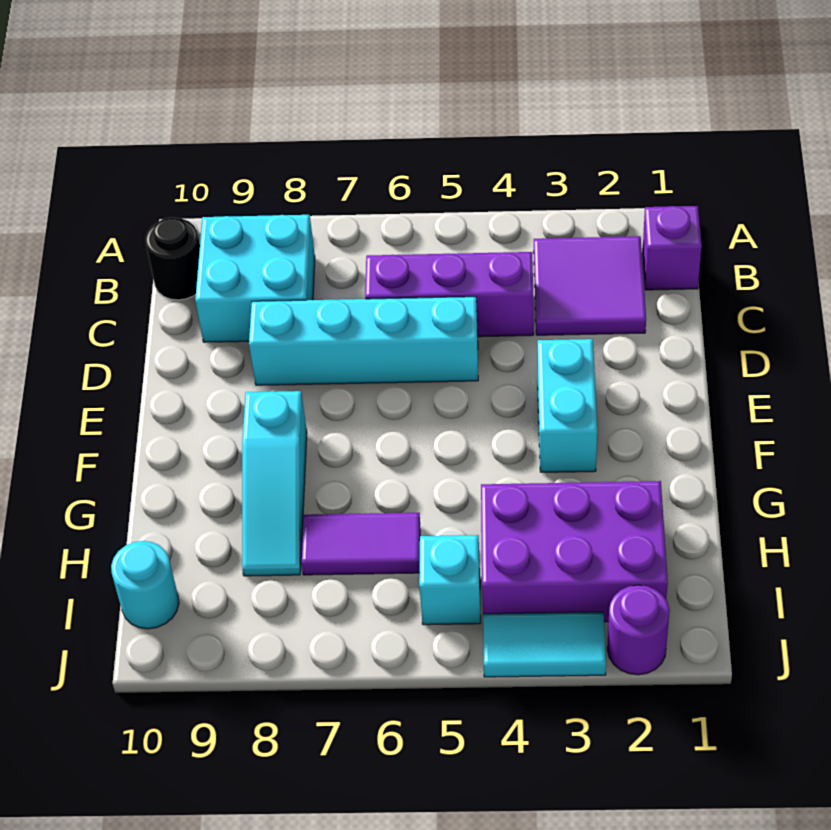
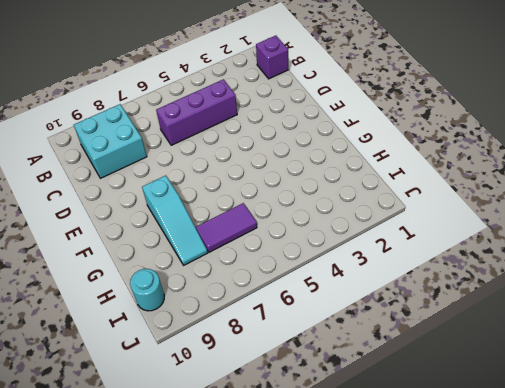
none -> purple tile B2:C3 level 1
none -> black round brick B10 level 1
none -> cyan brick D5:D8 level 1

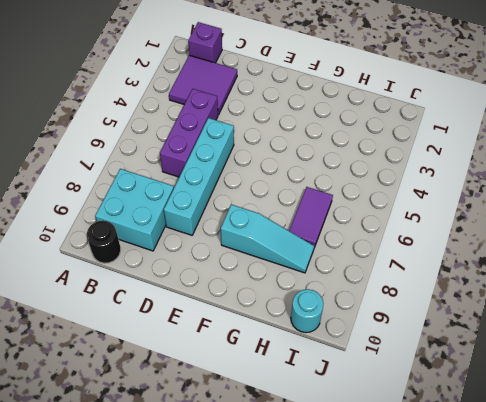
none -> cyan brick E3:F3 level 1
none -> purple brick H2:I4 level 1
none -> cyan brick I5 level 1

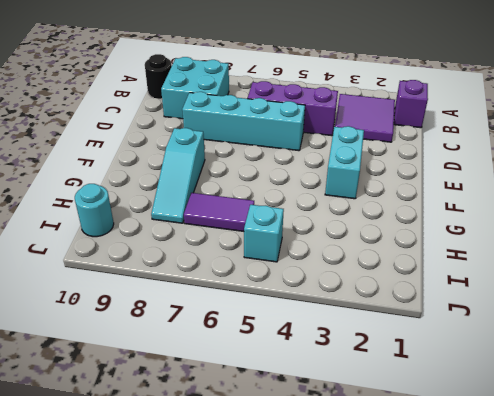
none -> purple brick H2:I4 level 1
none -> purple round brick J2 level 1
none -> cyan tile J3:J4 level 1

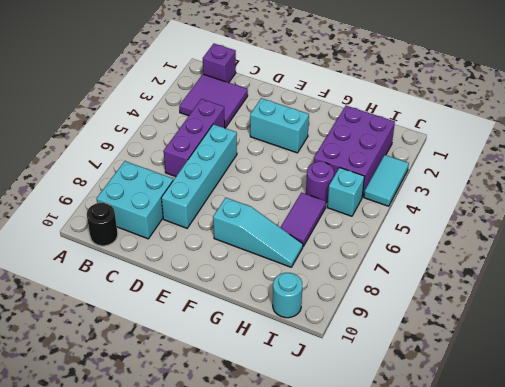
purple round brick H5 level 1 -> purple round brick J2 level 1

